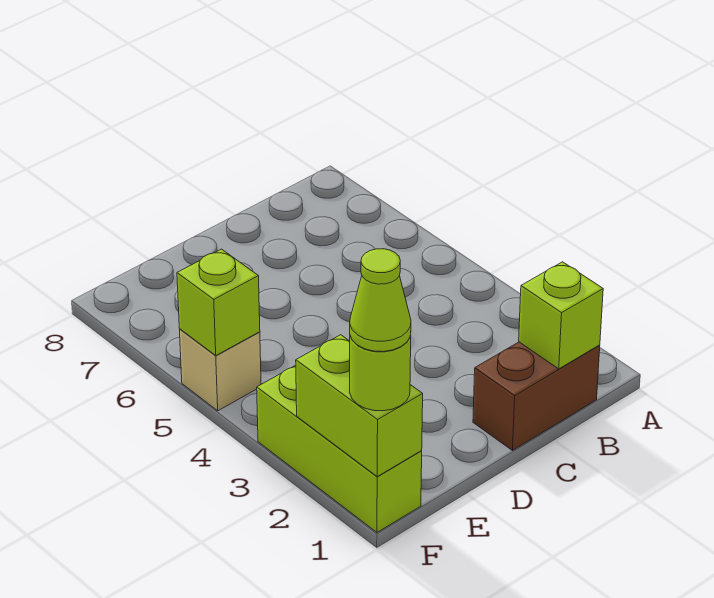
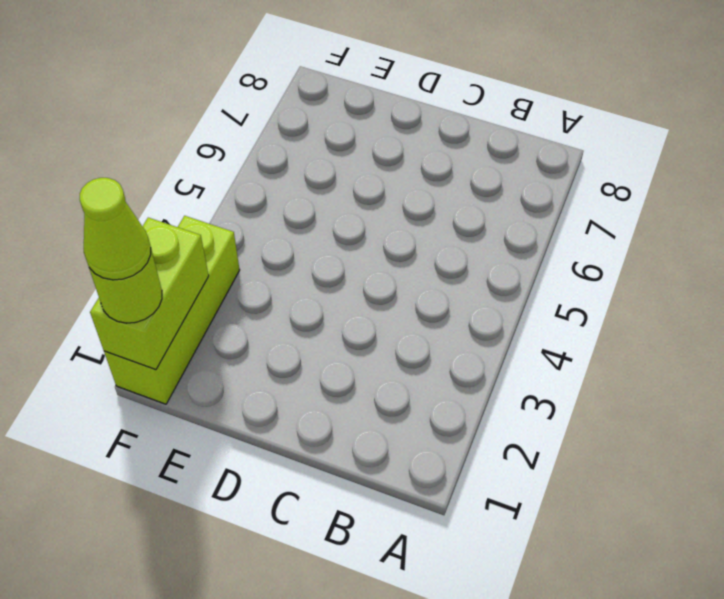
none -> brown brick B1:C1 level 1
none -> tan brick F5 level 1

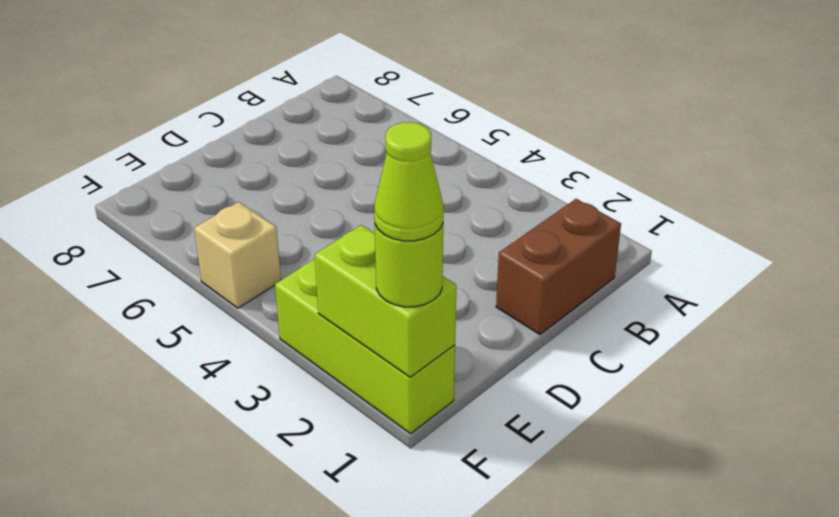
none -> lime brick B1 level 2
none -> lime brick F5 level 2

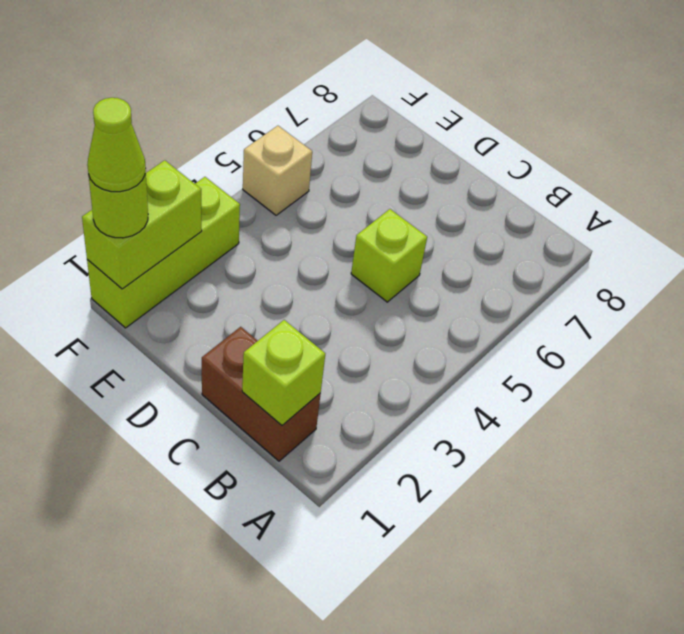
lime brick C5 level 1 -> lime brick F5 level 2

